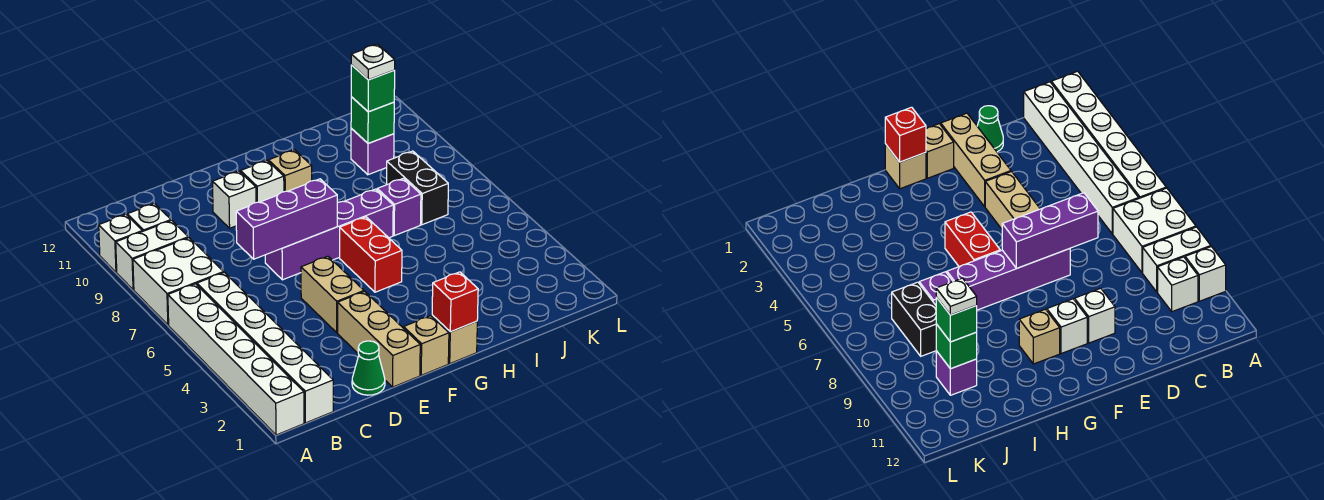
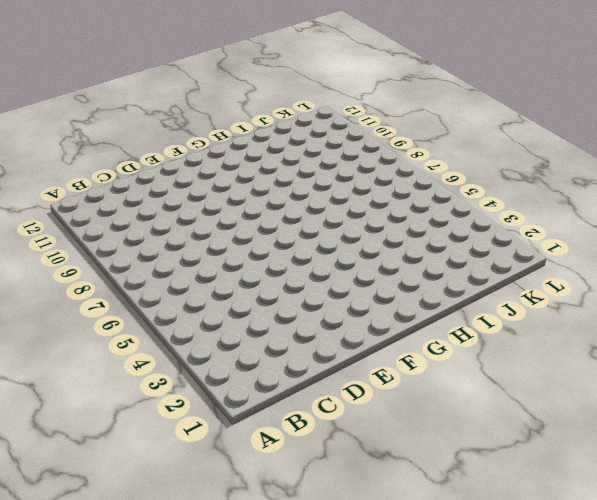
none -> white brick A1:A6 level 1
none -> white brick A7:B8 level 1
none -> white brick A9:B9 level 1

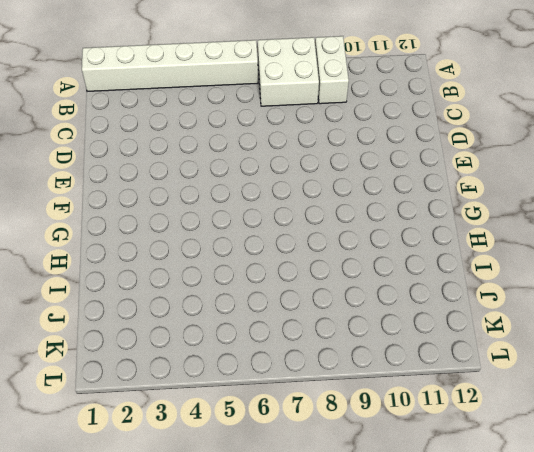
none -> white brick A10 level 1
none -> white brick B1:B6 level 1
none -> white brick B10 level 1

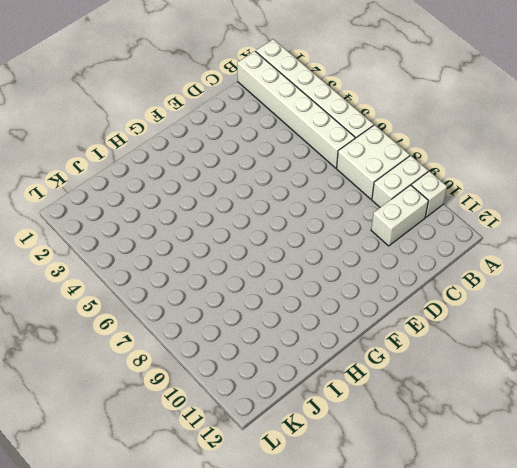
white brick B10:C10 level 1 -> white brick B10 level 1
none -> green cone D1 level 1
none -> tan brick E1:E3 level 1
none -> tan brick E4:E5 level 1

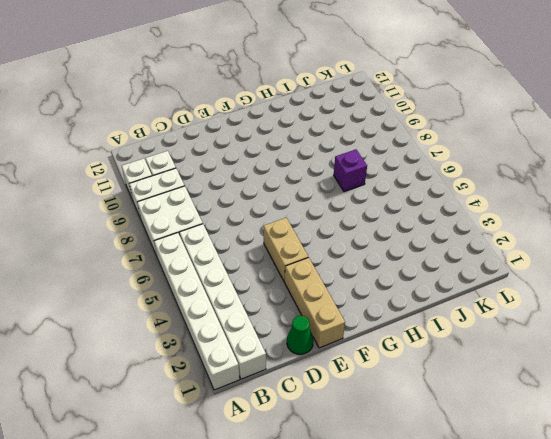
none -> purple brick E7:H7 level 1
none -> white brick E10 level 1
none -> tan brick F1 level 1

